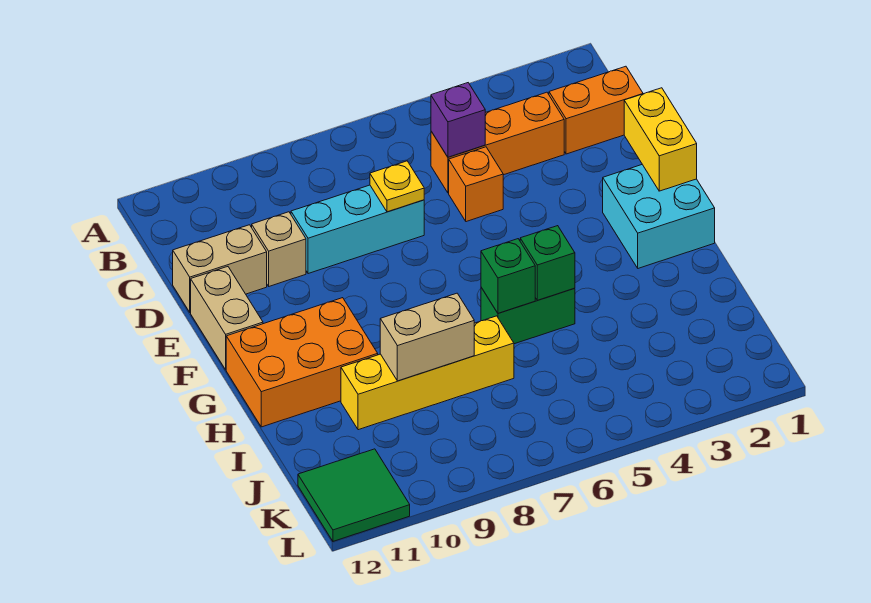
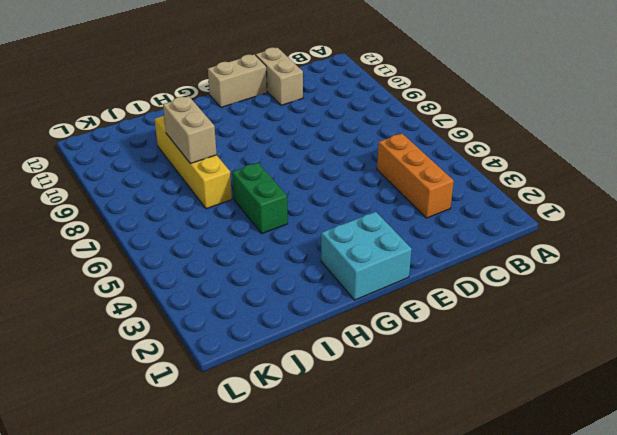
none -> orange brick C1:C2 level 1
none -> orange brick D5 level 1
none -> cyan brick D7:D9 level 1

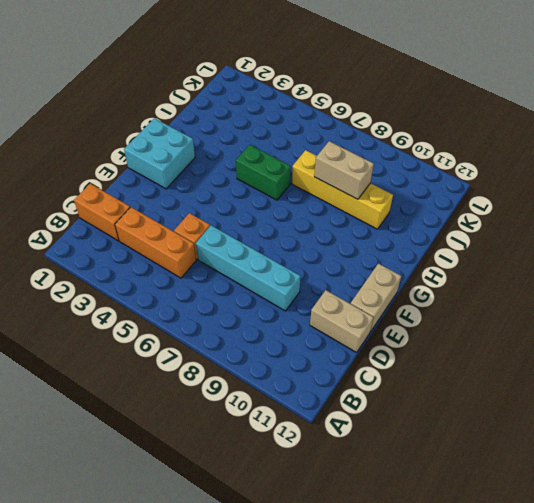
cyan brick D6:D9 level 1 -> cyan brick D7:D9 level 1
none -> tan brick D10 level 1
none -> orange brick G10:H12 level 1
none -> green tile K11:L12 level 1

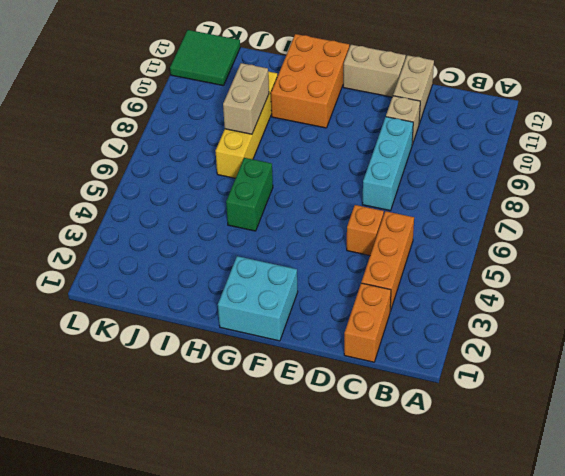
none -> purple brick C5 level 2
none -> yellow plate D7 level 2
none -> yellow brick E1:F1 level 2

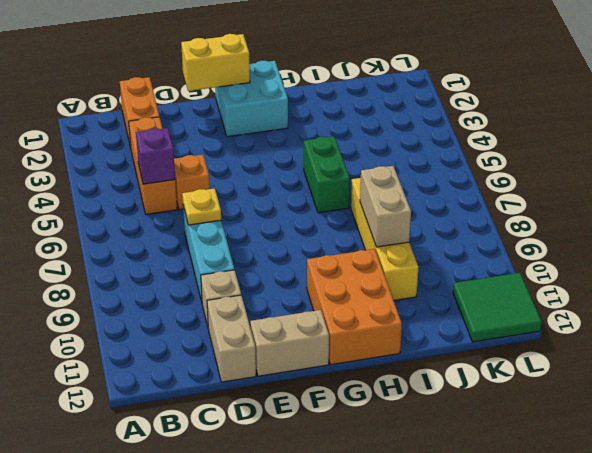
none -> green brick H5 level 2
none -> green brick H6 level 2

